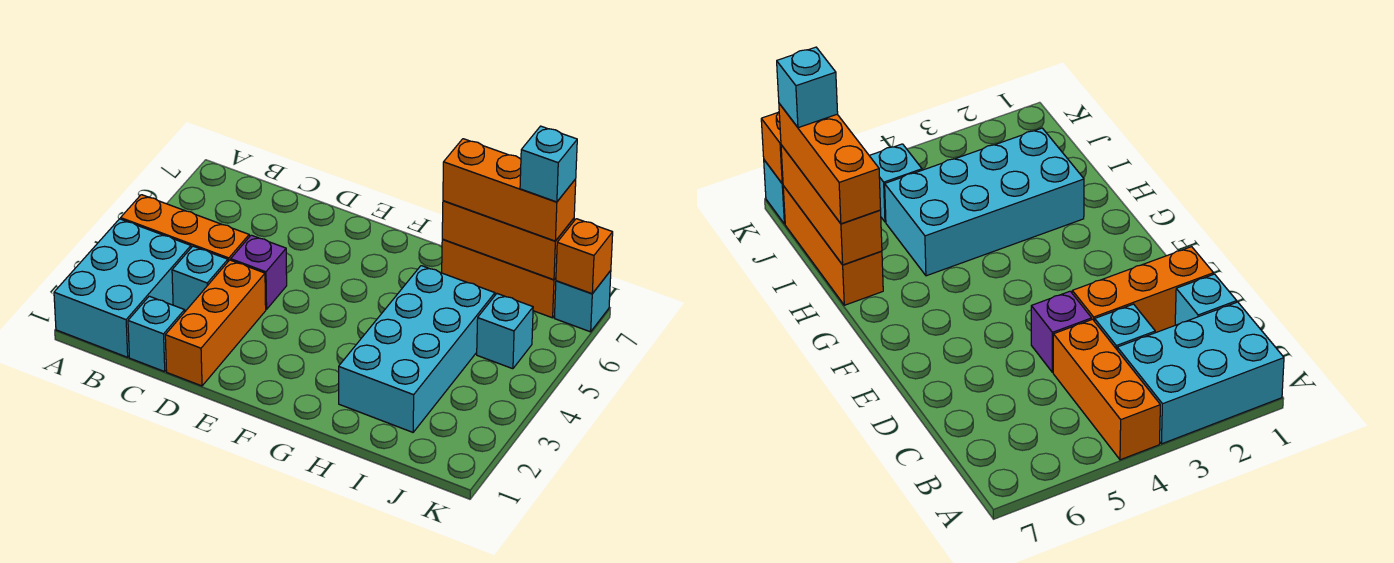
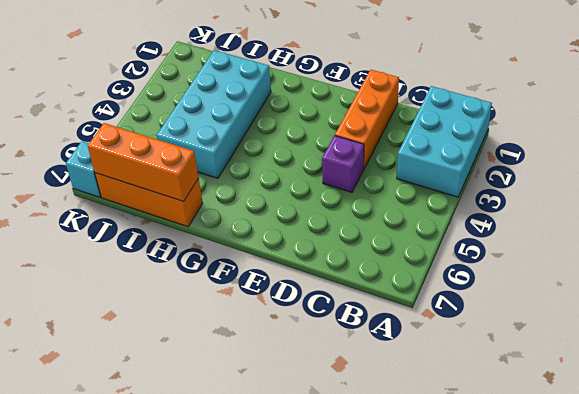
none -> orange brick A4:C4 level 1
none -> cyan brick C1 level 1
none -> cyan brick C3 level 1

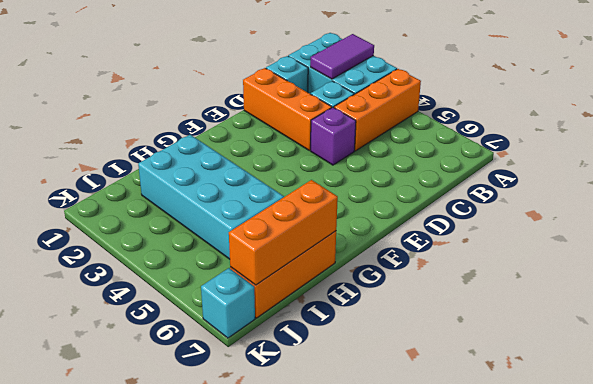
purple tile A2:B2 level 2 -> none
none -> cyan brick J5 level 1
none -> orange brick K7 level 2
none -> orange brick H7:J7 level 3

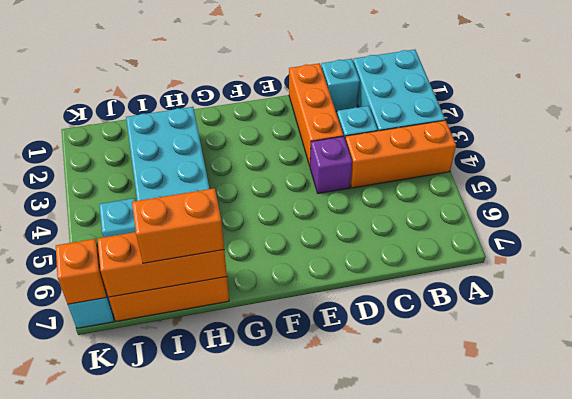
orange brick H7:I7 level 3 -> orange brick H7:J7 level 3
none -> cyan brick J7 level 4

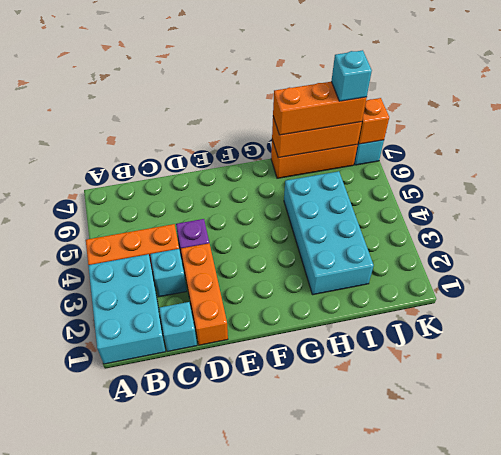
none -> cyan brick J5 level 1

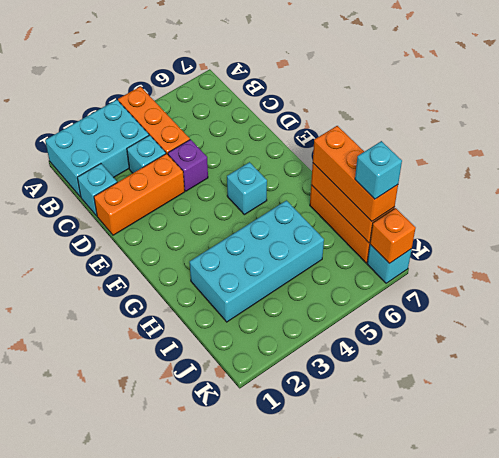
cyan brick F5 level 1 -> cyan brick J5 level 1

